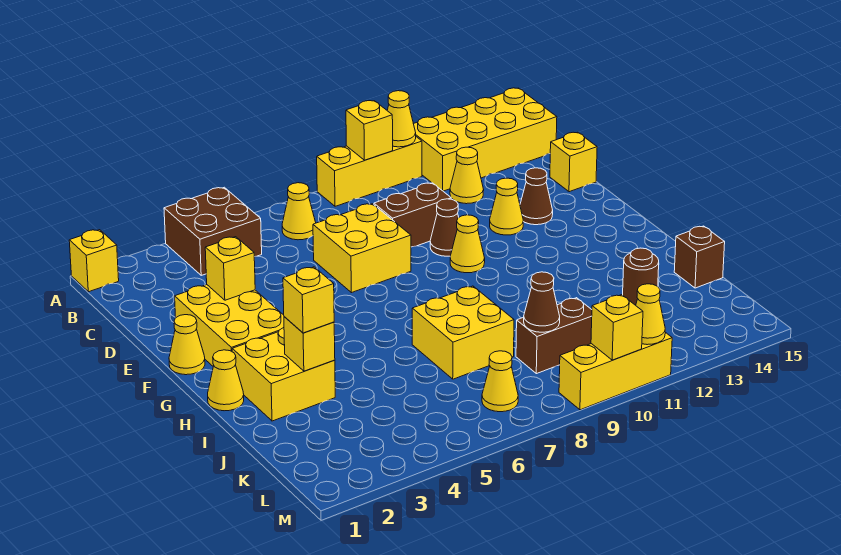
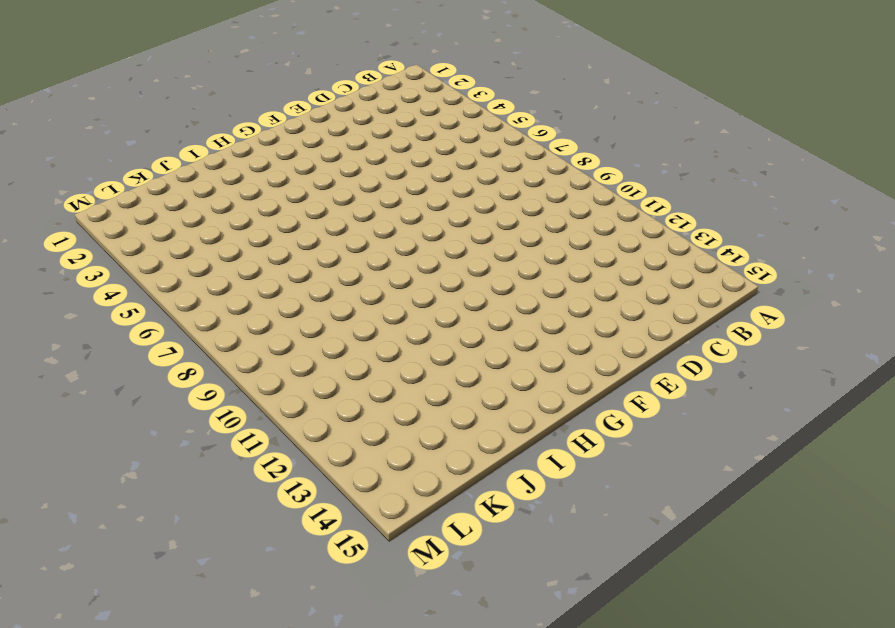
none -> yellow brick A1 level 1
none -> brown brick A4:B5 level 1
none -> yellow brick A9:A11 level 1
none -> yellow brick A12:B15 level 1

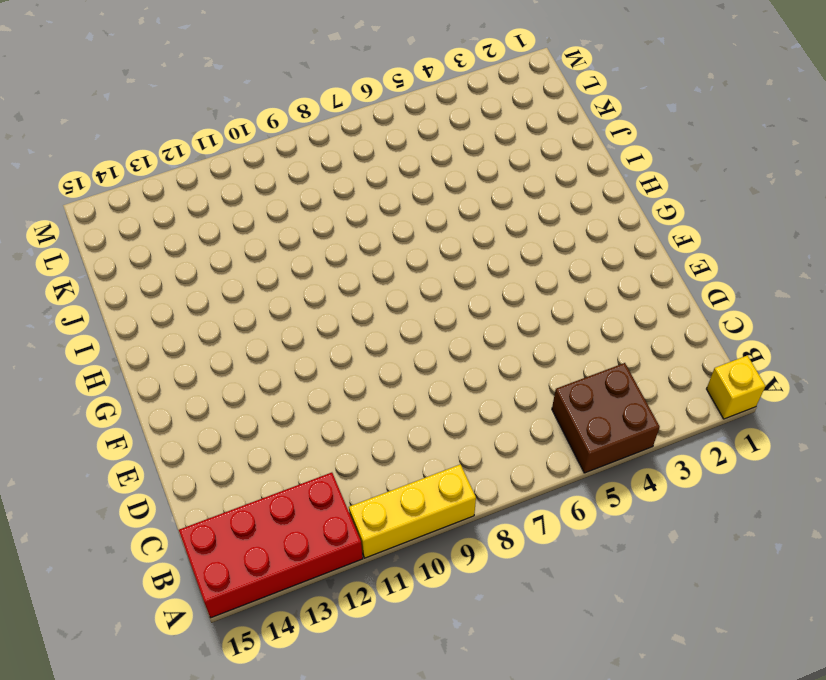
red brick A12:B15 level 1 -> yellow brick A12:B15 level 1
none -> yellow cone B7 level 1
none -> yellow cone C12 level 1
none -> yellow brick D7:E8 level 1
none -> brown brick D9:D10 level 1

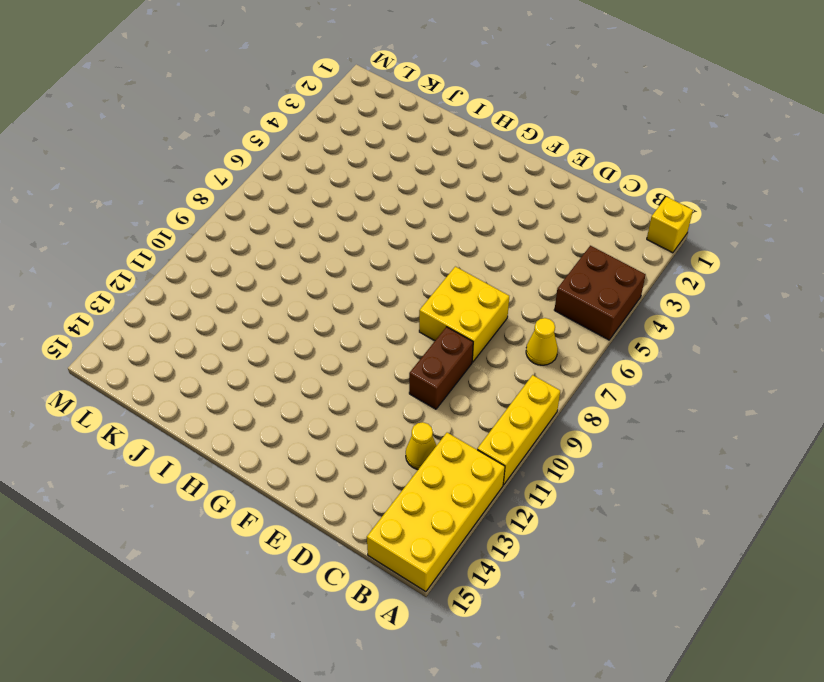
none -> yellow brick D15 level 1
none -> yellow brick E2:G3 level 1
none -> brown cone E10 level 1
none -> yellow cone E12 level 1

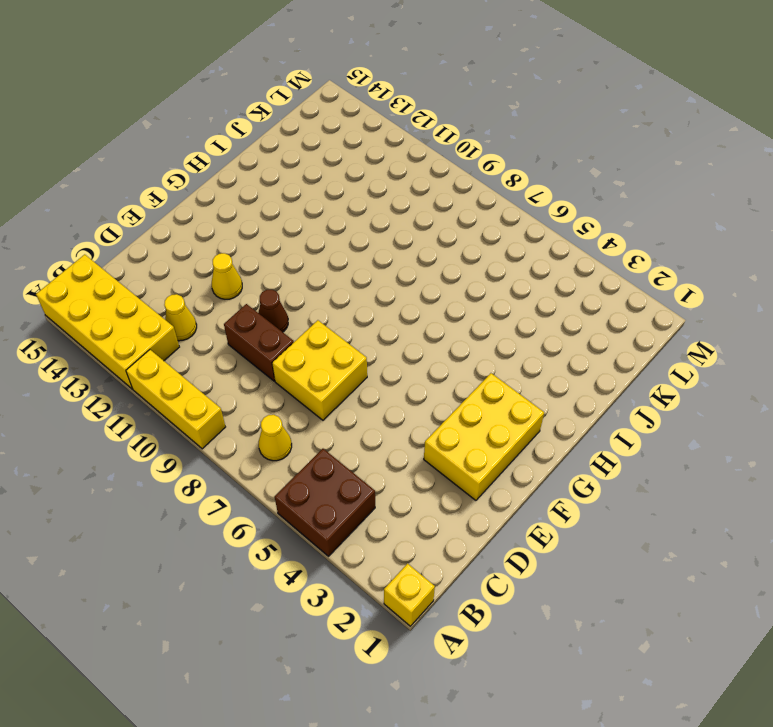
none -> yellow brick D15 level 1
none -> brown cone E13 level 1
none -> yellow cone F1 level 1
none -> yellow cone F10 level 1

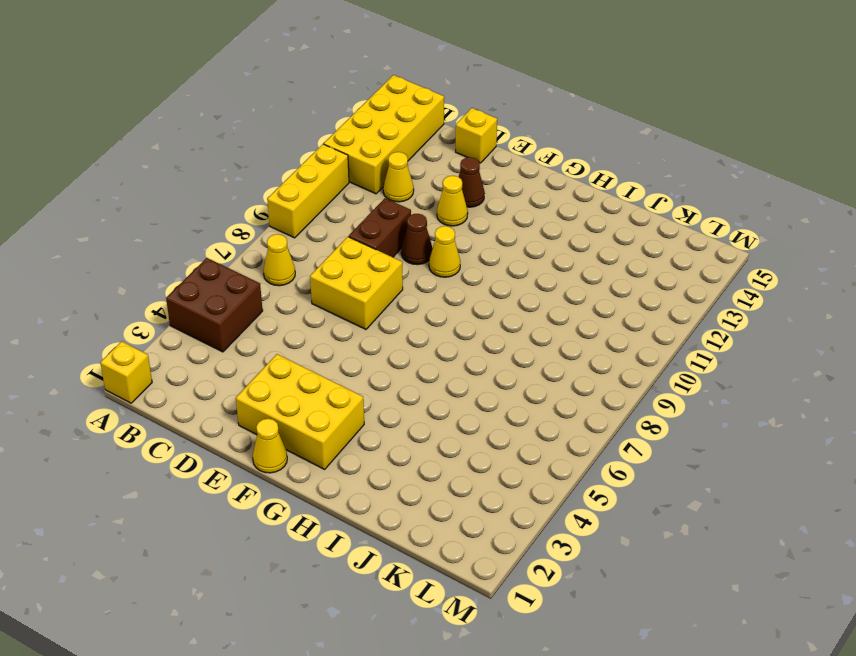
none -> yellow cone H1 level 1
none -> yellow brick H2:I3 level 1
none -> yellow brick I7:J8 level 1
none -> brown round brick J13 level 1

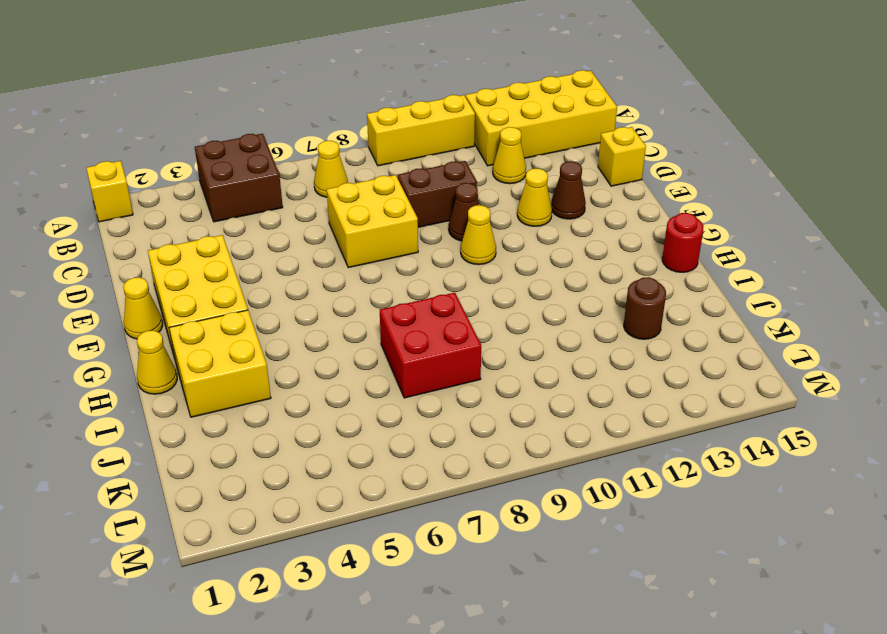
red round brick H15 level 1 -> none
red brick I7:J8 level 1 -> yellow brick I7:J8 level 1
none -> brown brick J15 level 1
none -> brown brick K9:K10 level 1
none -> yellow cone L7 level 1
none -> yellow brick M9:M11 level 1

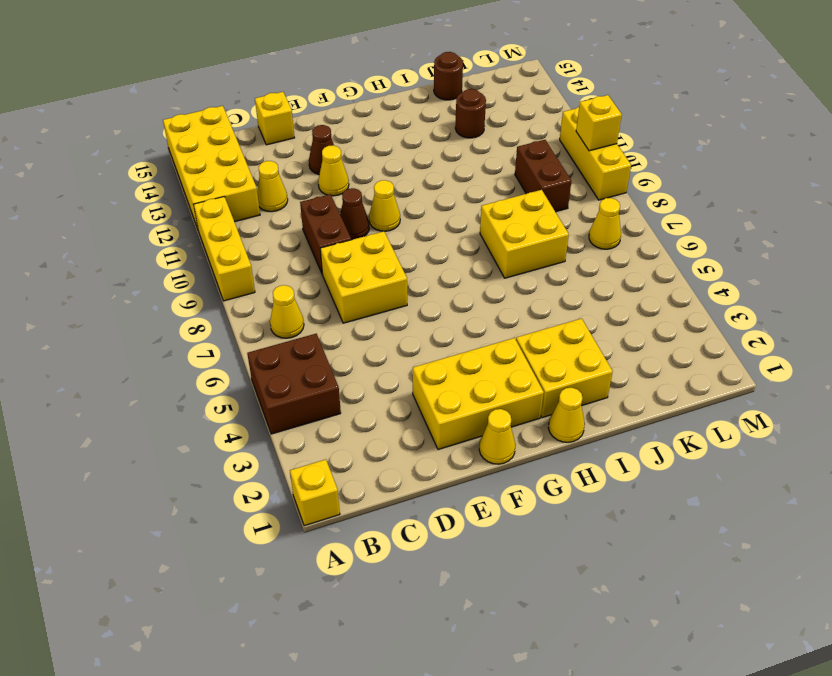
brown round brick J15 level 1 -> brown brick J15 level 1
none -> yellow brick A10 level 2
none -> yellow cone A11 level 2
none -> yellow brick E3 level 2
none -> yellow brick I3 level 2

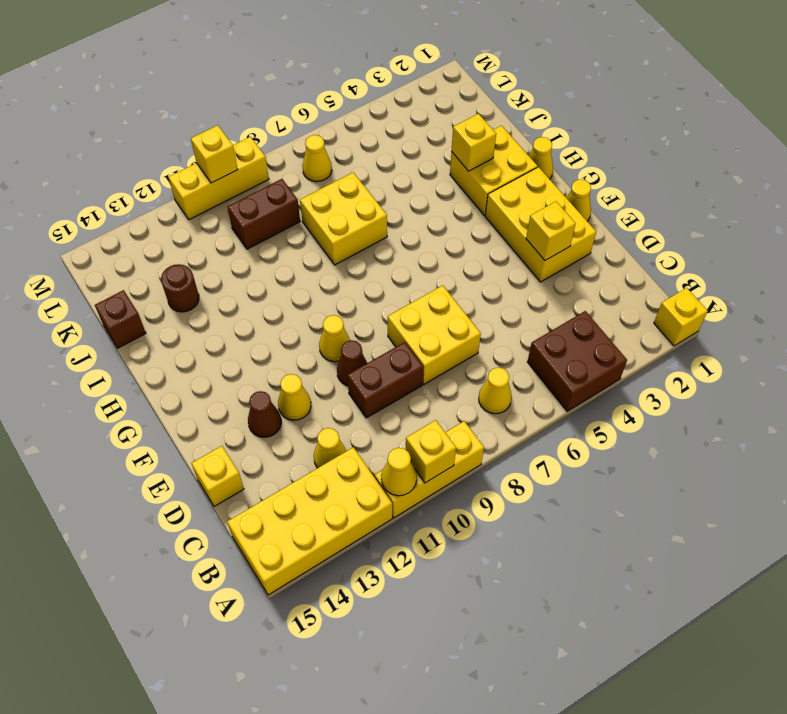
none -> brown cone K9 level 2
none -> yellow cone M11 level 2
none -> yellow brick I3 level 3

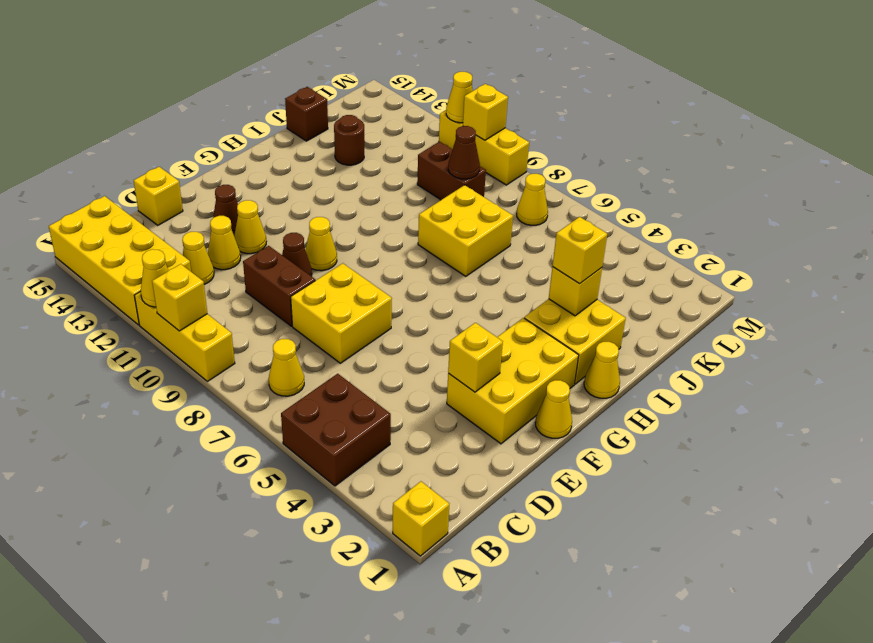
yellow cone D12 level 1 -> none

